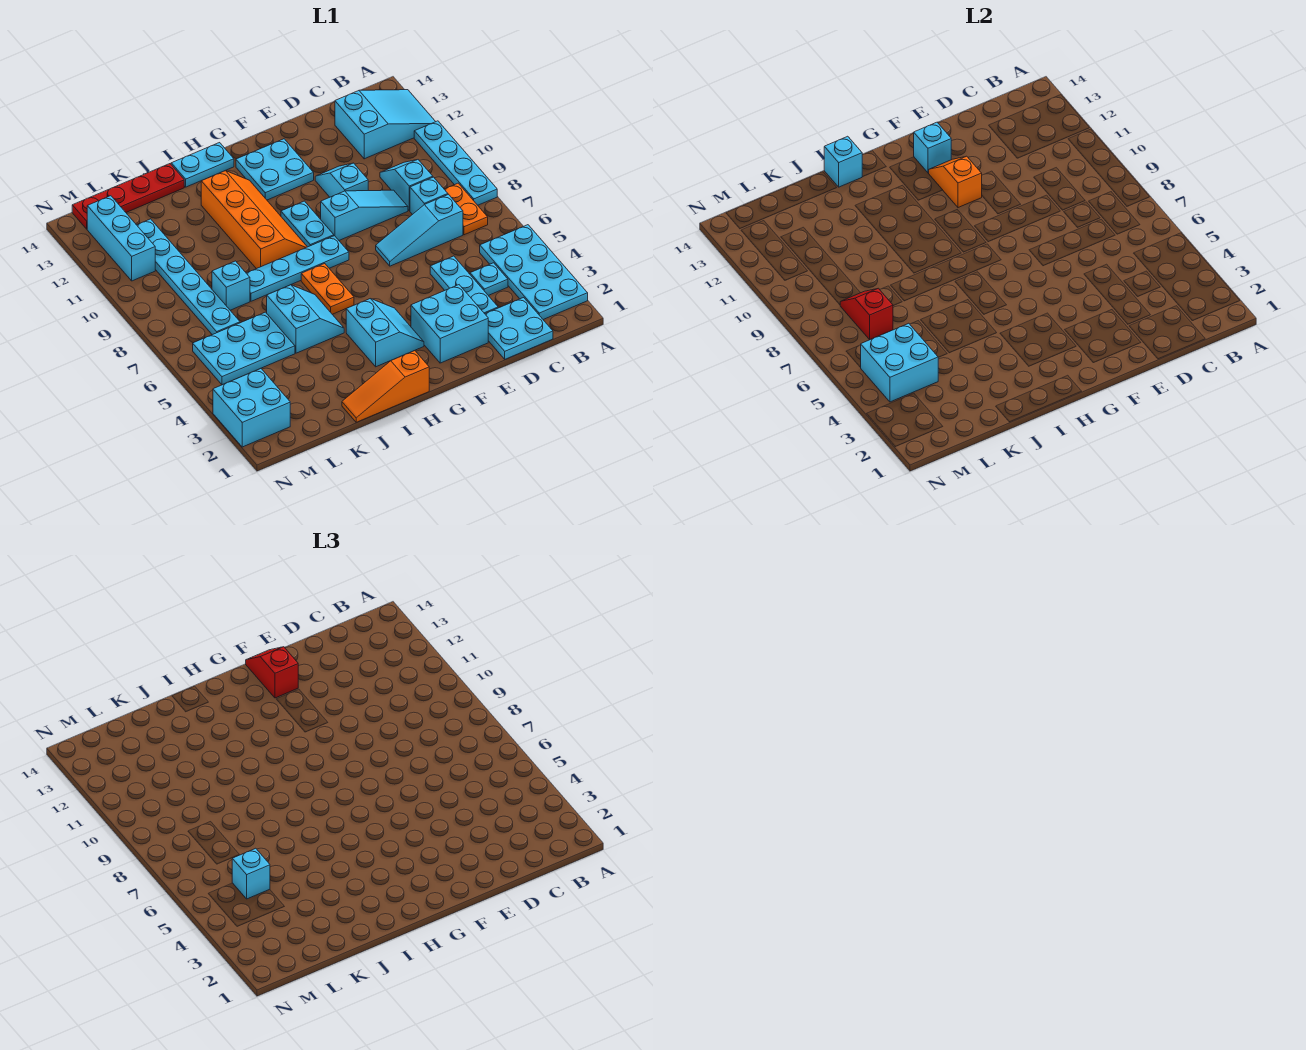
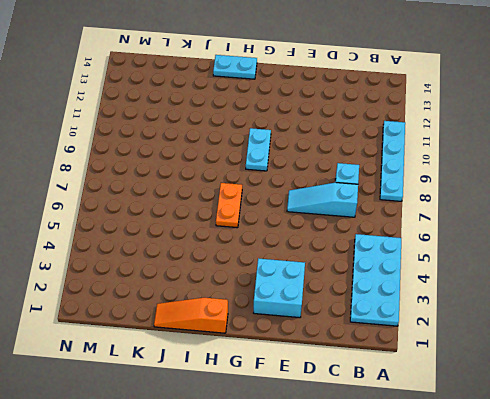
none -> cyan slope A12:C13 level 1 top C
none -> orange plate B7:B8 level 1
none -> cyan plate C1:D2 level 1
none -> cyan plate C4 level 1

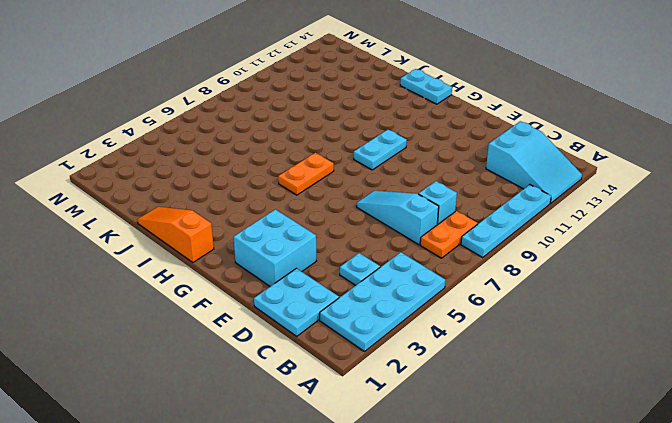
none -> cyan slope C9:C10 level 1 top 9
none -> cyan plate D3:D5 level 1
none -> cyan slope D9:F9 level 1 top F
none -> cyan slope E10:E11 level 1 top 10

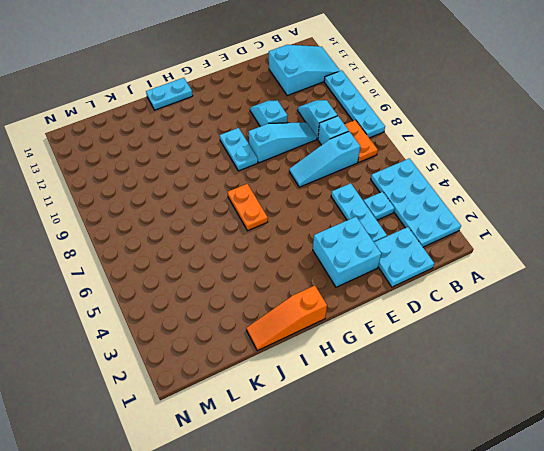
none -> cyan plate F12:G13 level 1
none -> cyan slope G3:H4 level 1 top H
none -> cyan plate G8:J8 level 1
none -> orange slope H9:I12 level 1 top I

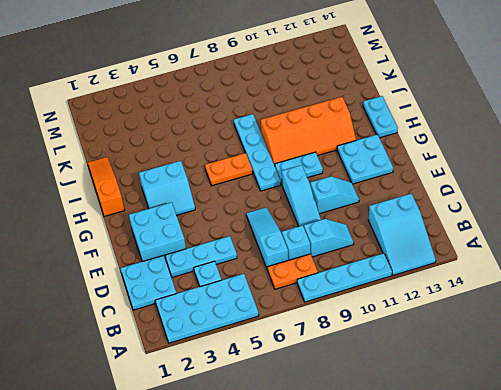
none -> cyan slope I5:J6 level 1 top J
none -> red plate J14:M14 level 1
none -> cyan plate K5:M6 level 1
none -> cyan brick K8 level 1

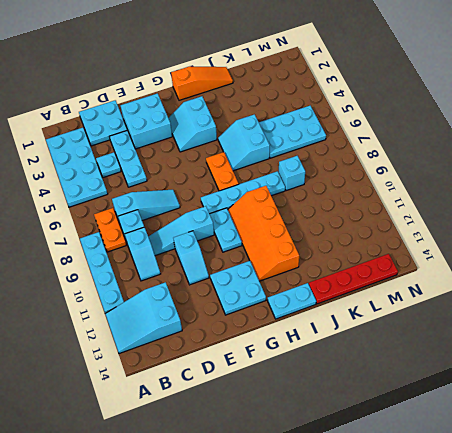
none -> cyan plate L7:L12 level 1
none -> cyan brick M2:N3 level 1
none -> cyan brick M11:M13 level 1
none -> orange slope F11:F12 level 2 top 11

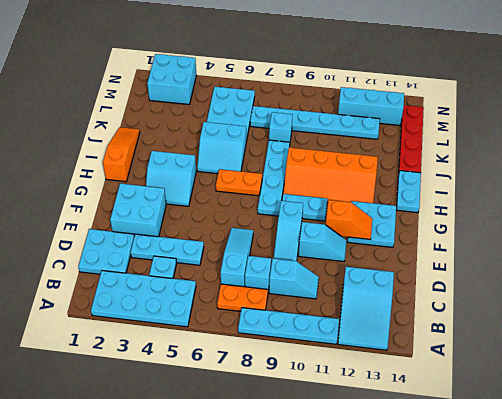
none -> cyan brick F13 level 2
none -> cyan brick I14 level 2
none -> cyan brick L4:M5 level 2
none -> red slope L7:L8 level 2 top 7

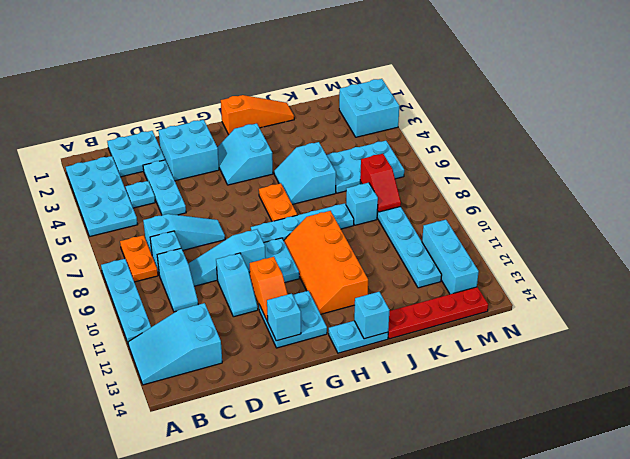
none -> cyan brick L4:M5 level 2
none -> red slope F13:F14 level 3 top 13
none -> cyan brick L5 level 3

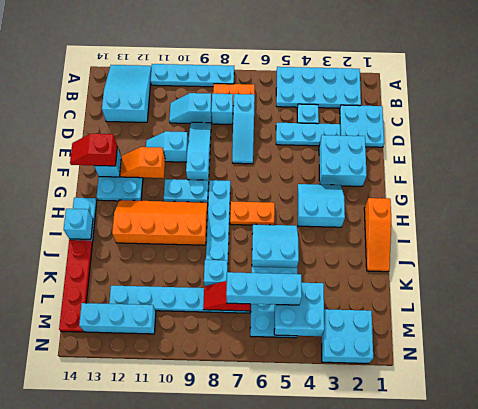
cyan brick L5:L7 level 3 -> cyan brick L5 level 3

